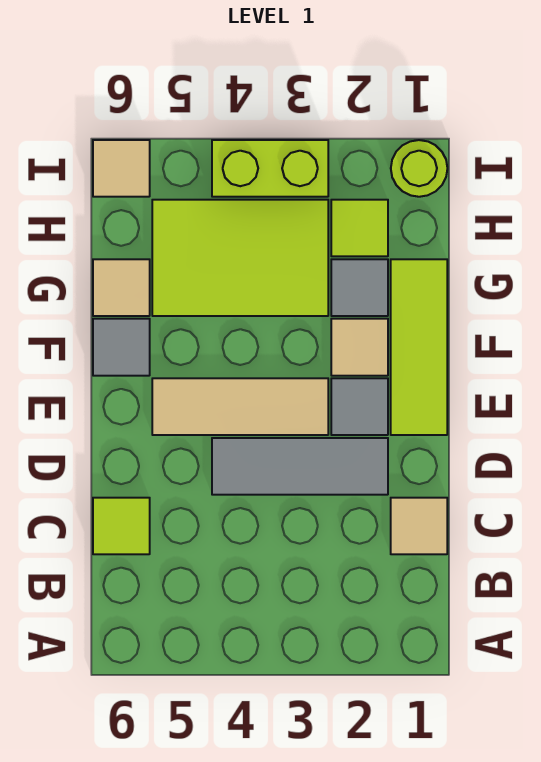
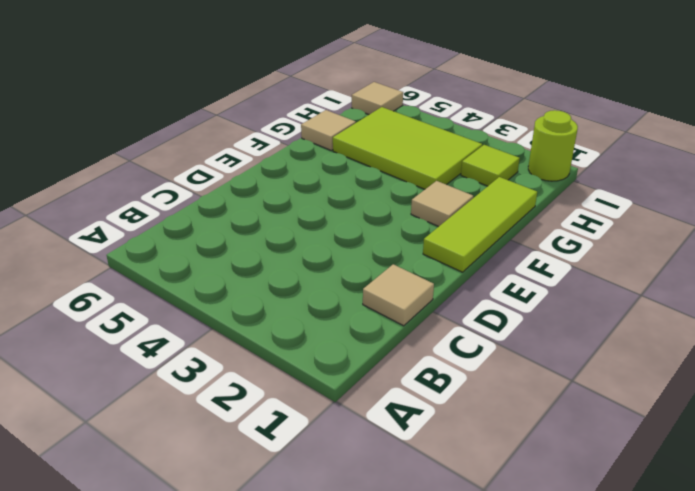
none -> lime tile C6 level 1
none -> grey tile D2:D4 level 1
none -> grey tile E2 level 1

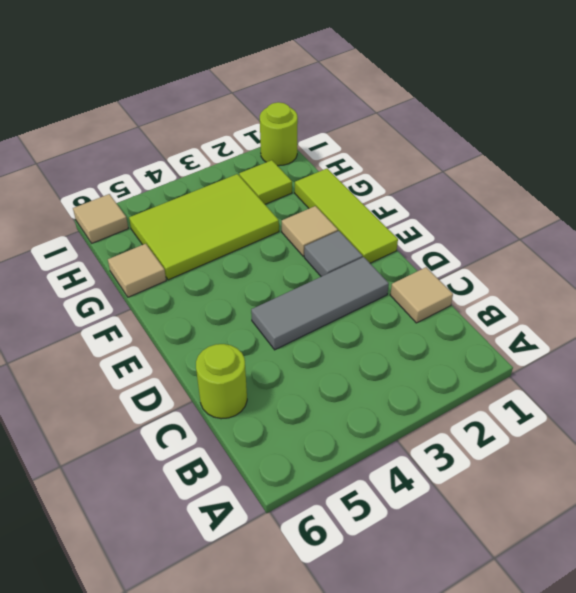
lime round brick C6 level 1 -> lime tile C6 level 1
none -> tan tile E3:E5 level 1
none -> grey tile F6 level 1
none -> grey tile G2 level 1

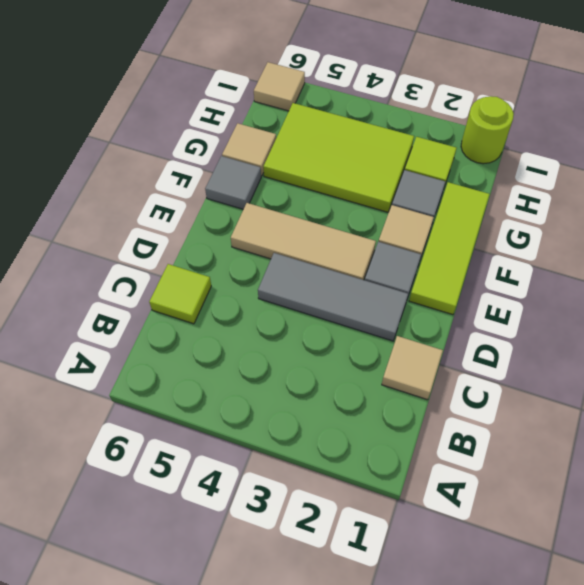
none -> lime brick I3:I4 level 1

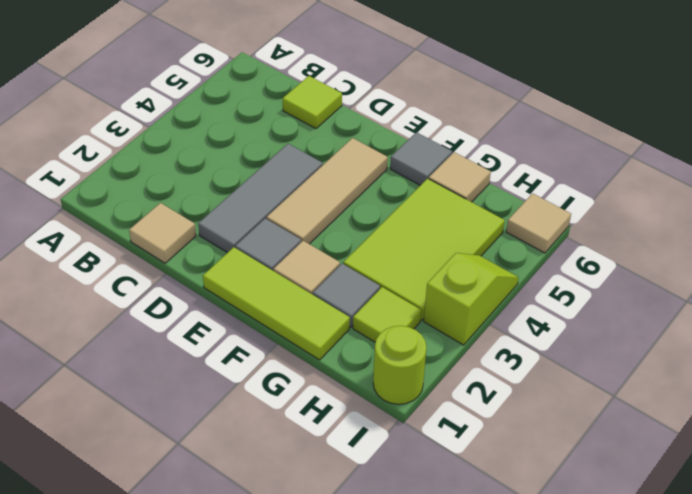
lime slope I3:I4 level 1 top 3 -> lime brick I3:I4 level 1

